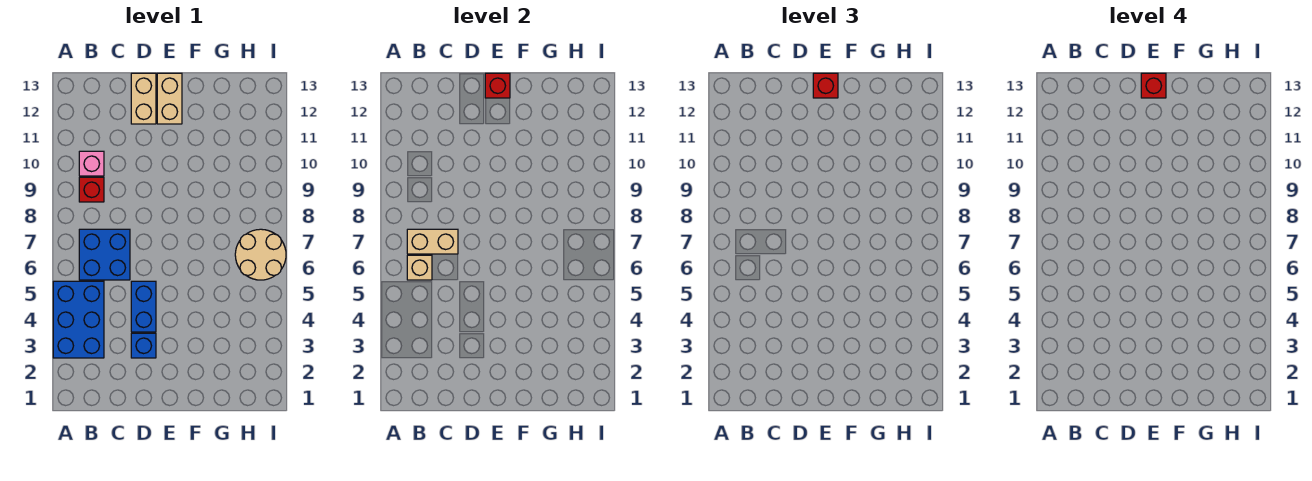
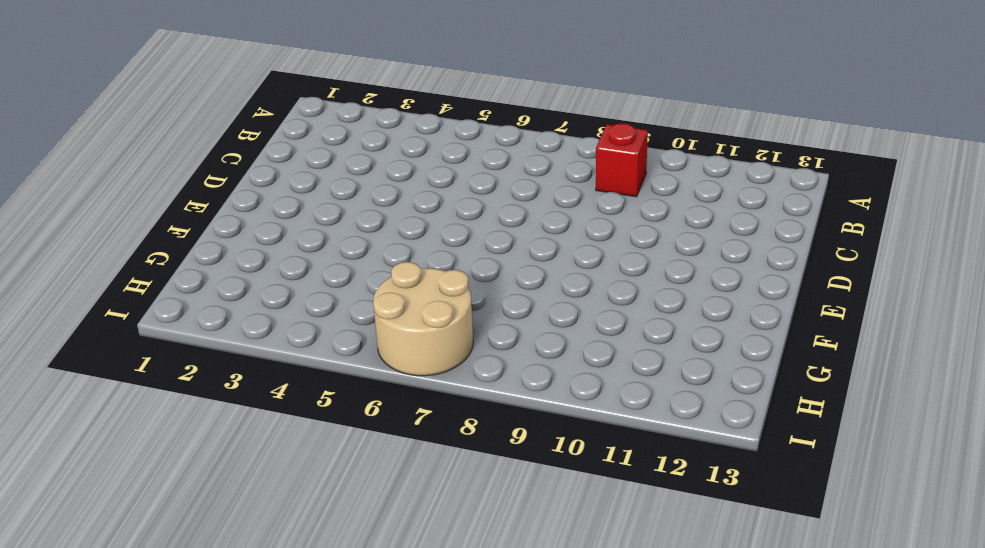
none -> blue brick A3:B5 level 1
none -> blue brick B6:C7 level 1
none -> pink brick B10 level 1

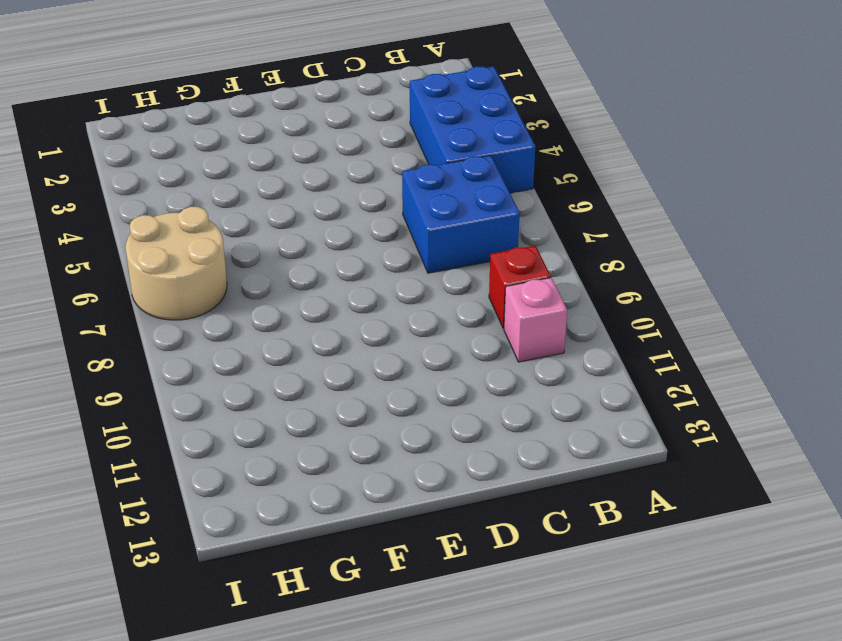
none -> blue brick D3 level 1
none -> blue brick D4:D5 level 1
none -> tan brick D12:D13 level 1

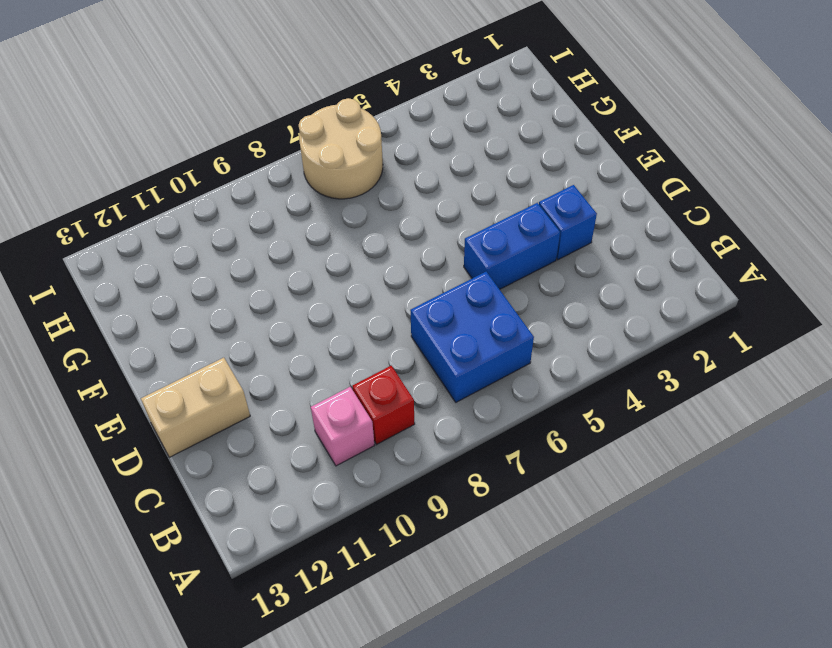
none -> blue brick A3:B5 level 1
none -> tan brick E12:E13 level 1
none -> tan brick B6 level 2

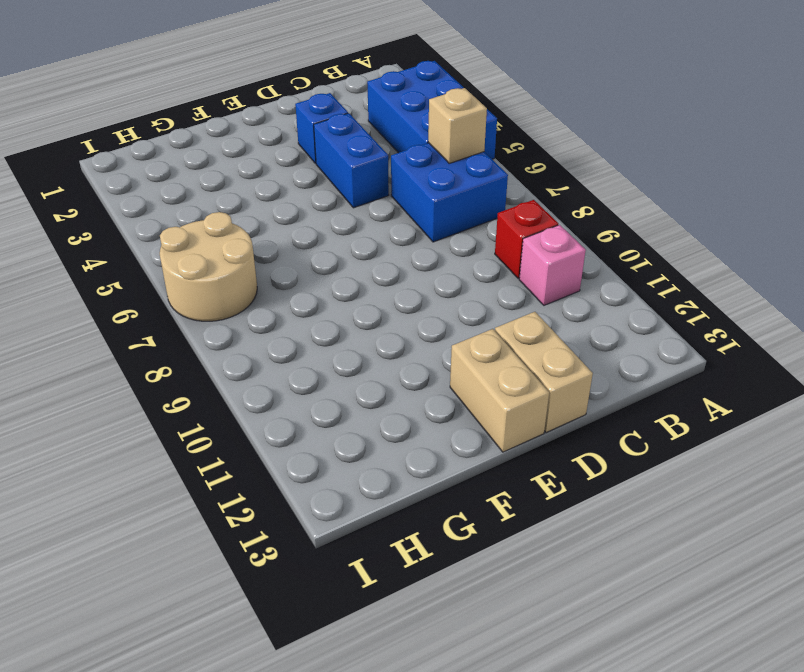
none -> tan brick B7:C7 level 2
none -> red brick E13 level 2
none -> red brick E13 level 3

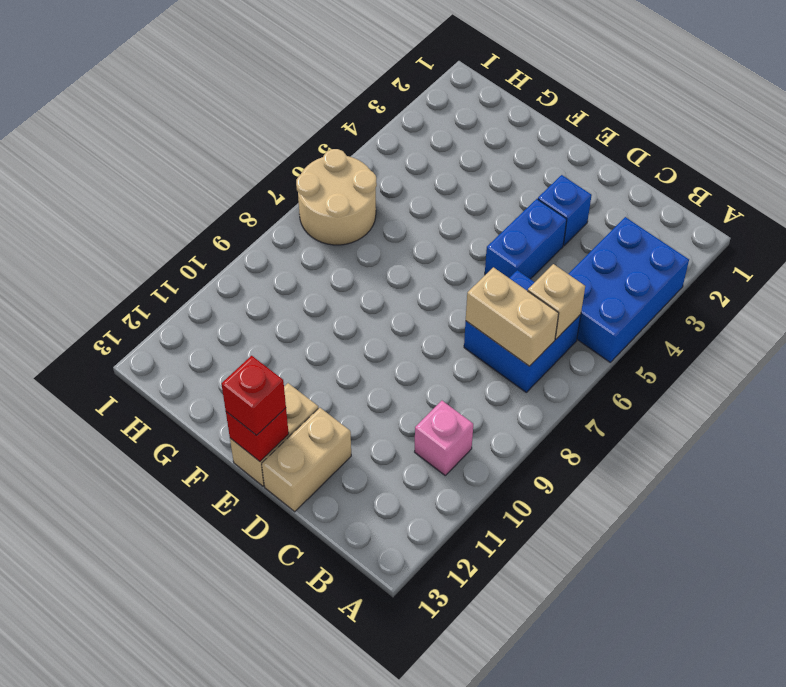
none -> red brick B9 level 1
none -> red brick E13 level 4

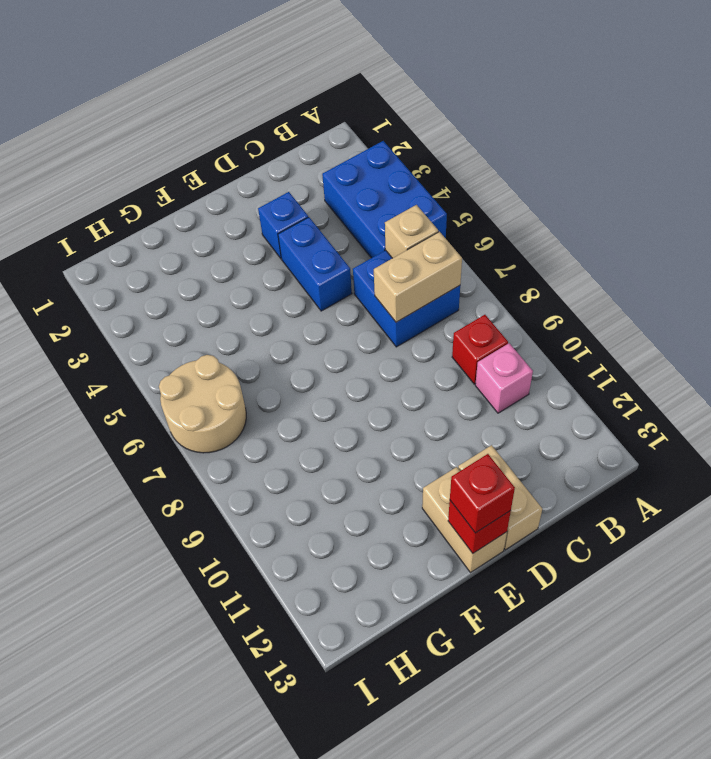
none -> red brick E13 level 4

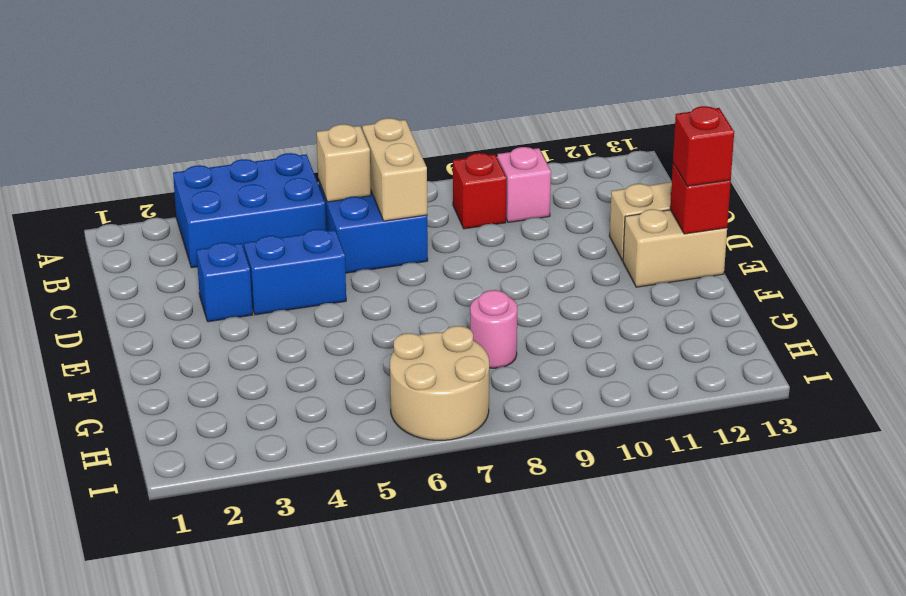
pink round brick G8 level 1 -> none
none -> red brick E13 level 4

